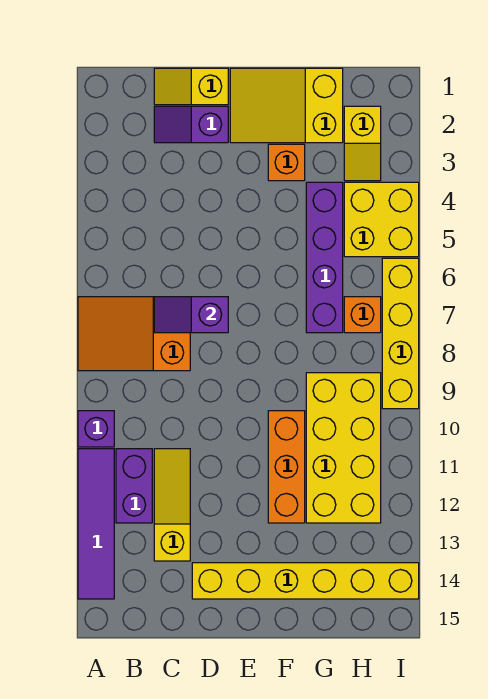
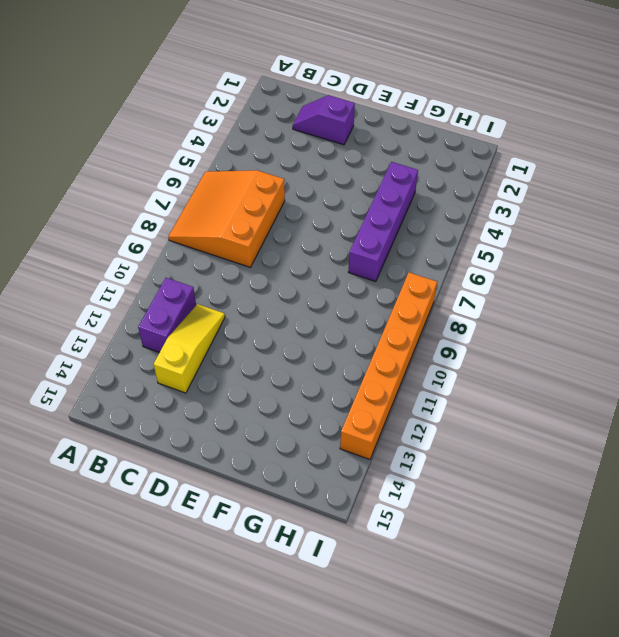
orange slope A6:C8 level 1 top C -> orange slope A7:C8 level 1 top C
orange brick I8:I13 level 1 -> yellow brick I6:I9 level 1
none -> purple brick A10 level 1
none -> purple tile A11:A14 level 1
none -> yellow slope C1:D1 level 1 top D

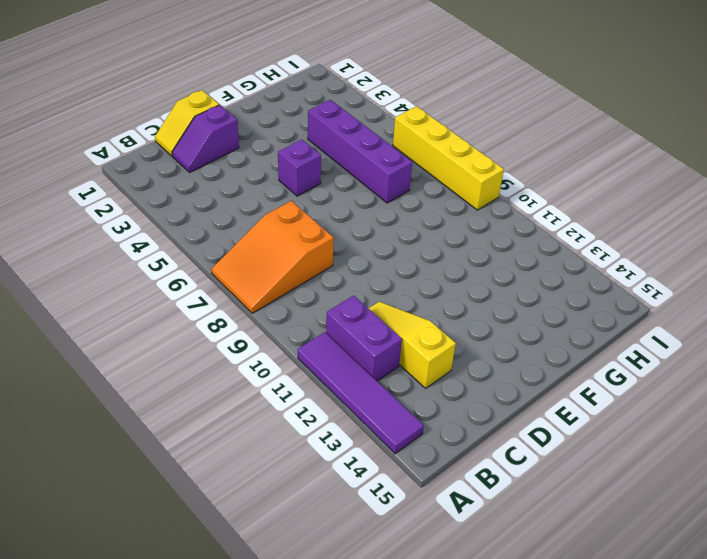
purple brick E5 level 1 -> purple brick A10 level 1
none -> yellow brick D14:I14 level 1
none -> yellow slope E1:G2 level 1 top G
none -> orange brick F3 level 1

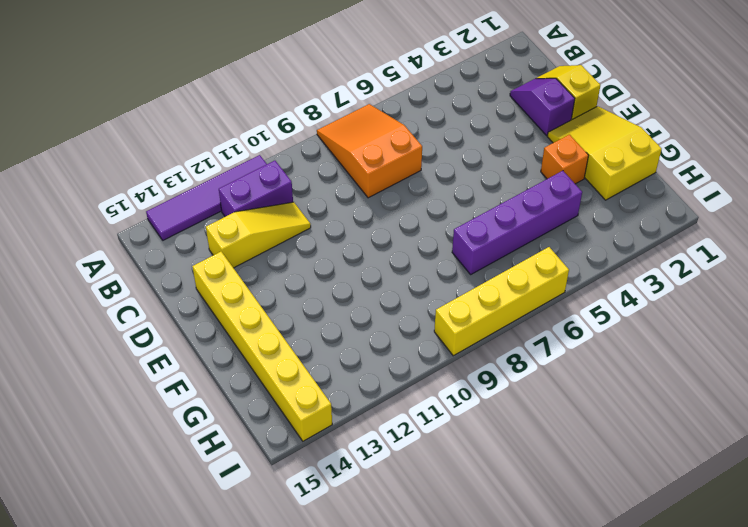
none -> purple brick A10 level 1
none -> orange brick F10:F12 level 1
none -> yellow brick G9:H12 level 1

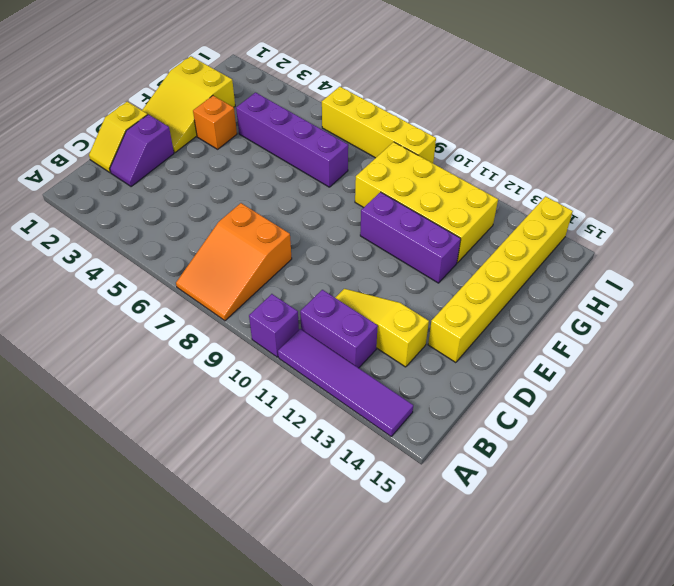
purple brick F10:F12 level 1 -> orange brick F10:F12 level 1
none -> yellow slope H2:H3 level 1 top 2
none -> yellow brick H4:I5 level 1
none -> orange brick H7 level 1

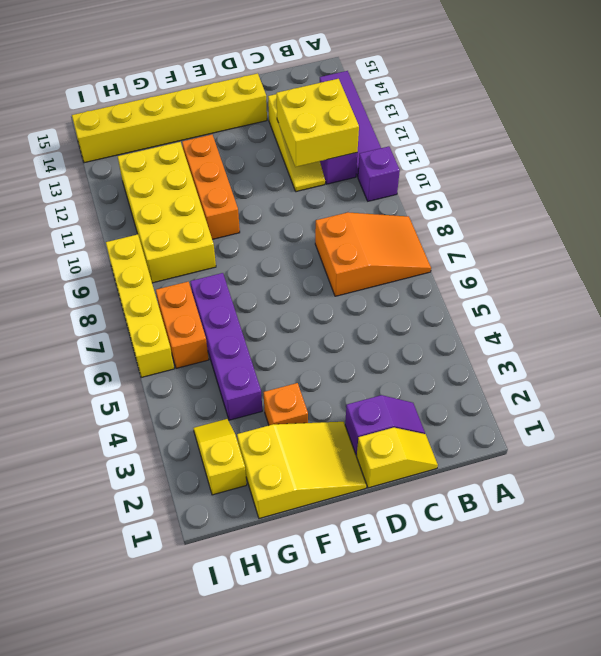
yellow brick B11:C12 level 2 -> yellow brick H4:I5 level 1
orange brick H6:H7 level 1 -> orange brick H7 level 1
none -> purple slope C7:D7 level 2 top D

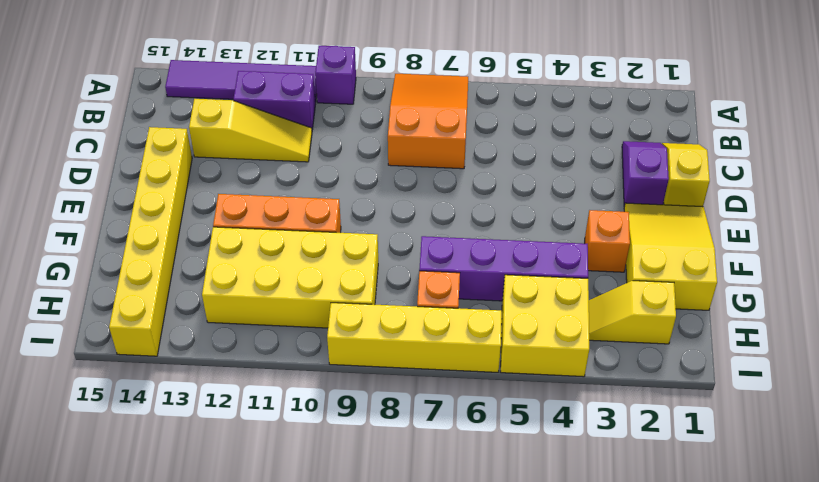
none -> purple slope C7:D7 level 2 top D

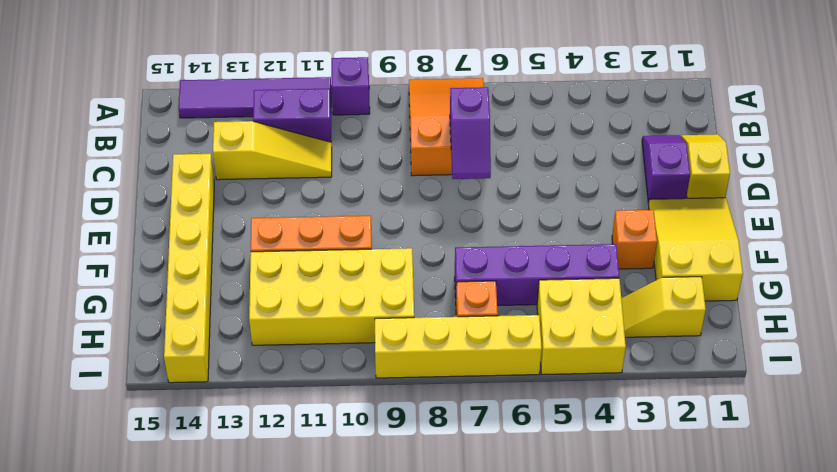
purple slope C7:D7 level 2 top C -> purple slope C7:D7 level 2 top D

